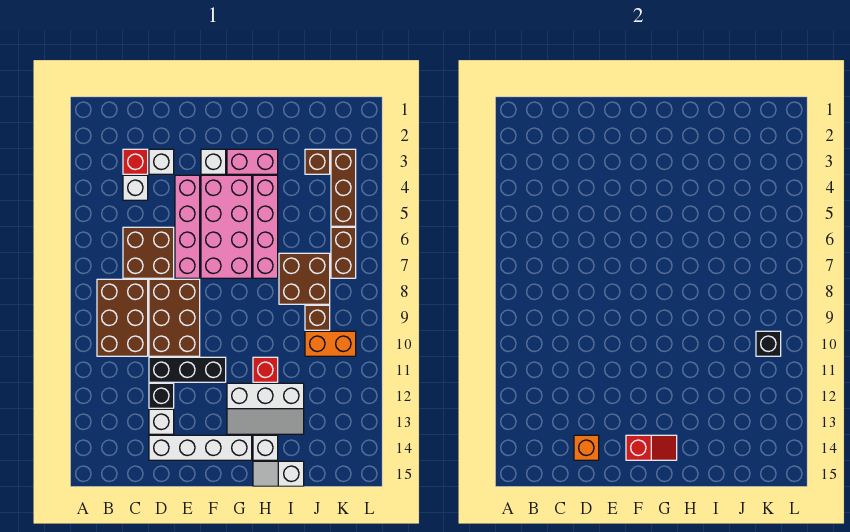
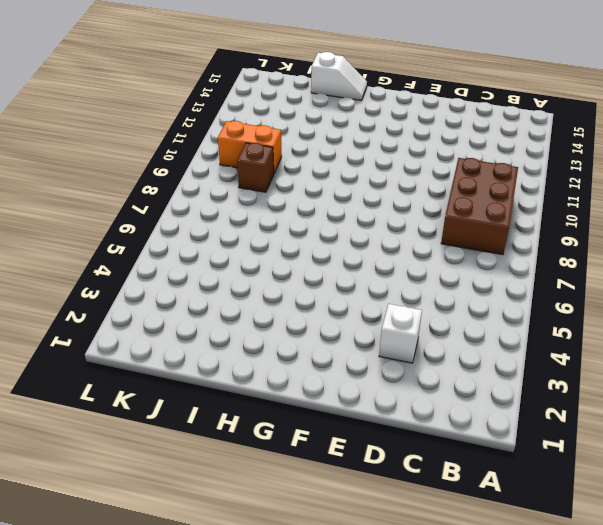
none -> red brick C3 level 1
none -> white brick C4 level 1
none -> brown brick C6:D7 level 1

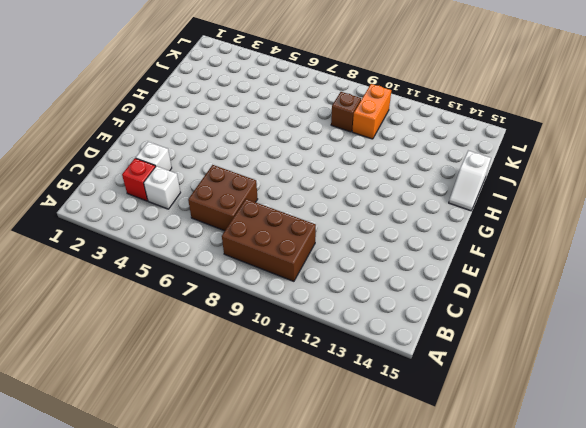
none -> brown brick D8:E10 level 1
none -> black brick D11:F11 level 1
none -> black brick D12 level 1

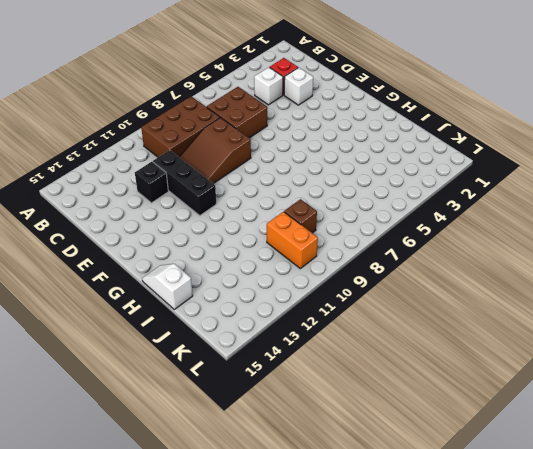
brown slope D8:E10 level 1 top 8 -> brown brick D8:E10 level 1
none -> white brick D13 level 1
none -> white brick D14:G14 level 1
none -> pink brick E4:E7 level 1

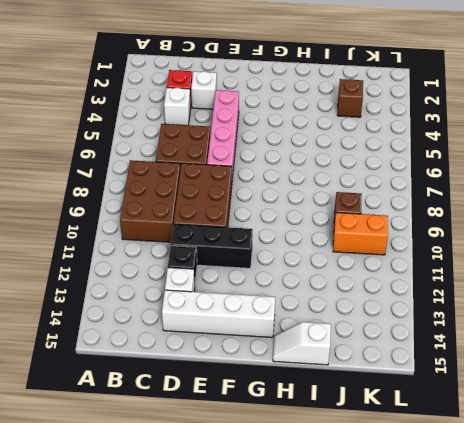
none -> white brick F3 level 1
none -> pink brick F4:G7 level 1
none -> pink brick G3:H3 level 1

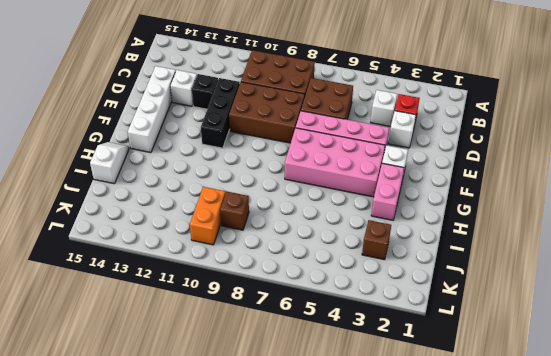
none -> white slope G12:I13 level 1 top 12
none -> pink brick H4:H7 level 1
none -> red brick H11 level 1

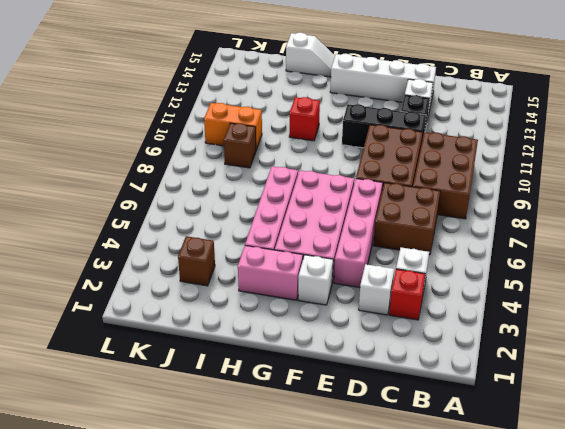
none -> white slope G12:I13 level 1 top 12
none -> white brick H14 level 1
none -> brown brick I7:J8 level 1

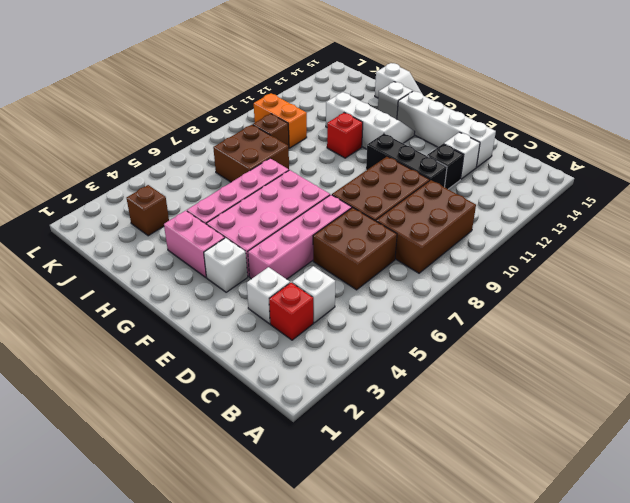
none -> brown brick K3:K5 level 1
none -> brown brick K6:K7 level 1
none -> orange brick D14 level 2

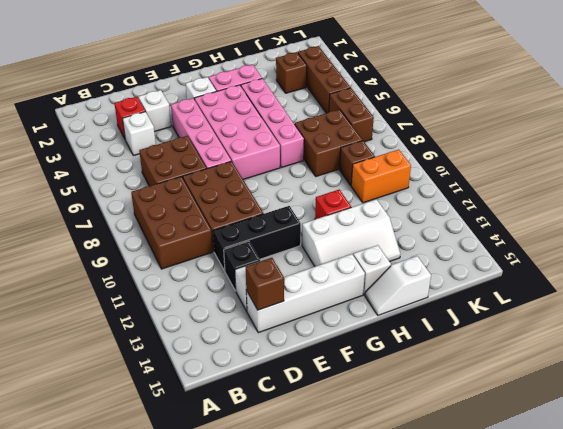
brown brick D14 level 2 -> orange brick D14 level 2
none -> red slope F14:G14 level 2 top F
none -> black brick K10 level 2

